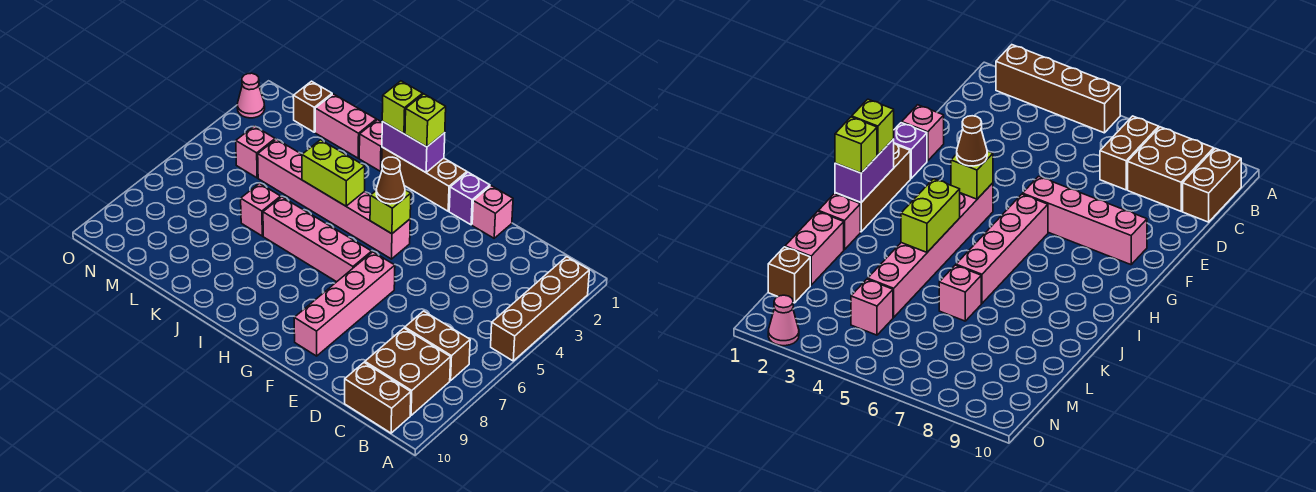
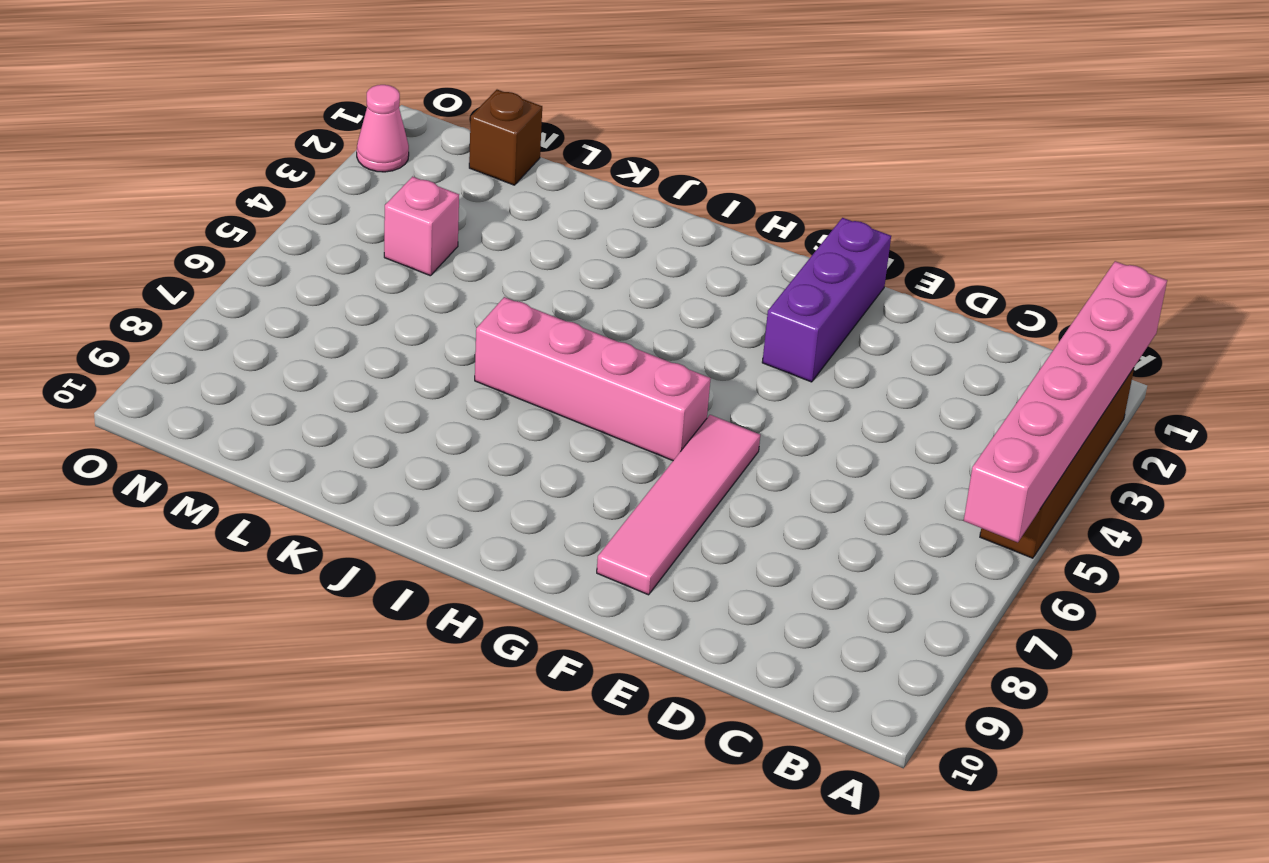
pink brick A1:A6 level 2 -> pink brick G4:L4 level 1
purple brick F1:F3 level 1 -> purple brick F1 level 1
pink tile F6:F9 level 1 -> pink brick F6:F9 level 1
none -> brown brick B7:C7 level 1
none -> brown brick B8:C9 level 1
none -> brown brick B10:C10 level 1

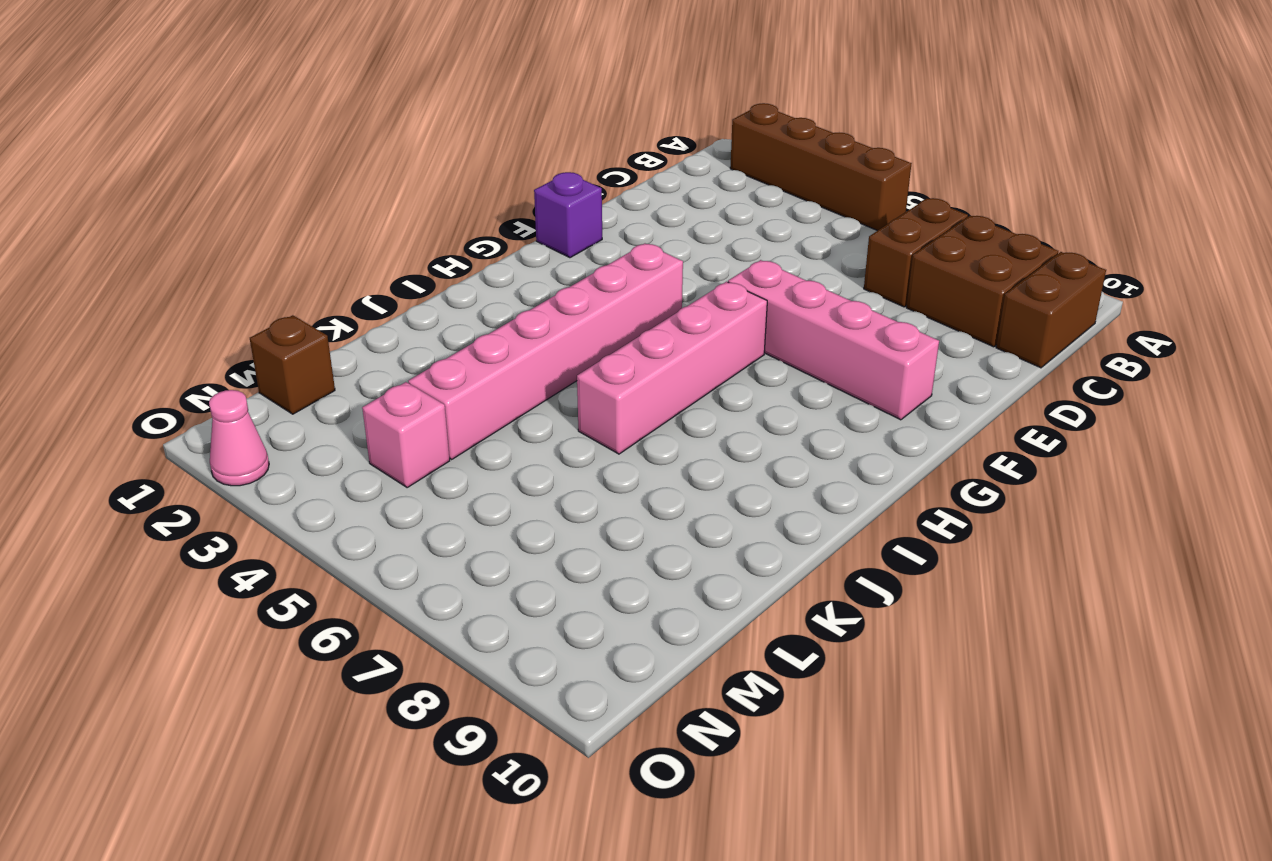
none -> pink brick E1 level 1
none -> brown brick G1:I1 level 1
none -> pink brick J1 level 1

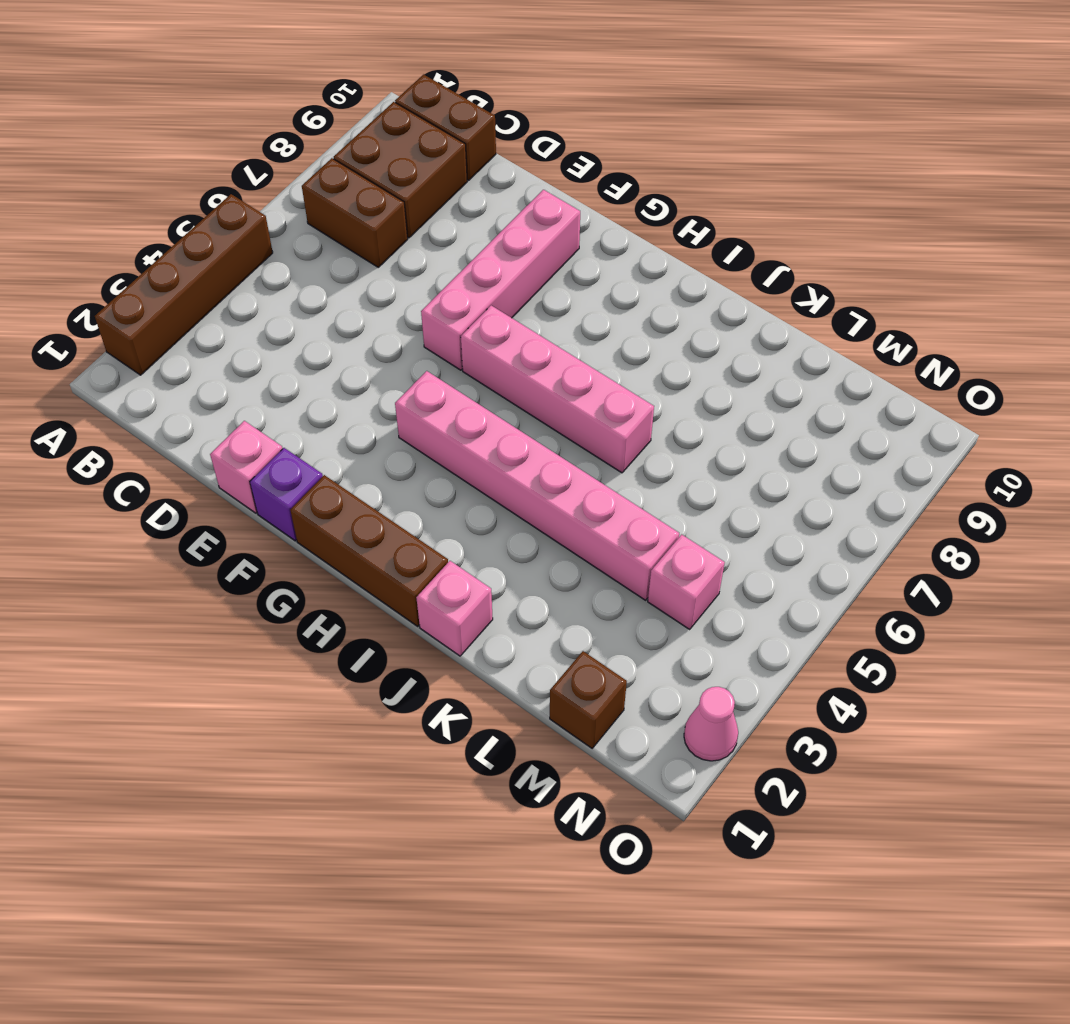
none -> pink brick K1:L1 level 1
none -> pink brick K6 level 1
none -> lime brick G4 level 2

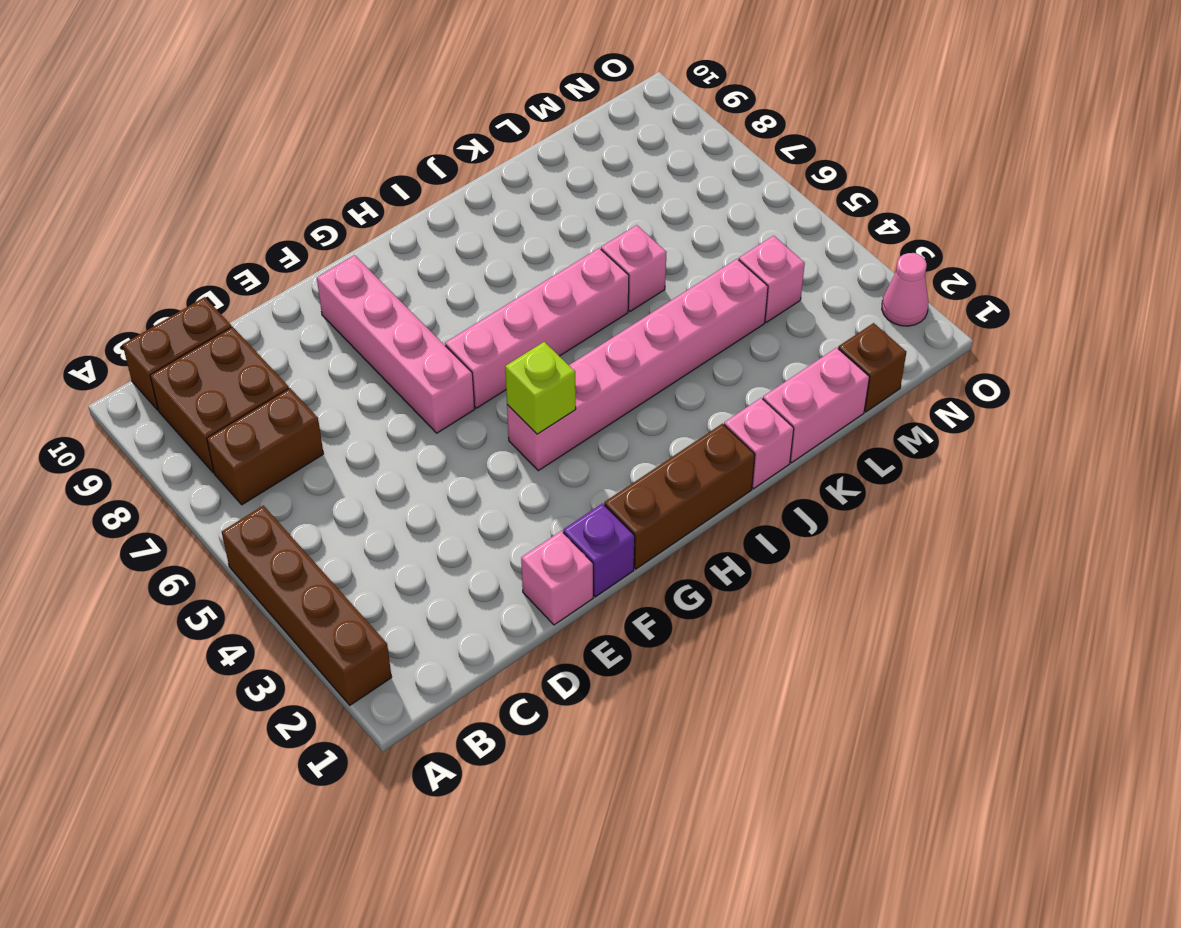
none -> purple brick H1:I1 level 2
none -> lime brick I4:J4 level 2
none -> brown cone G4 level 3

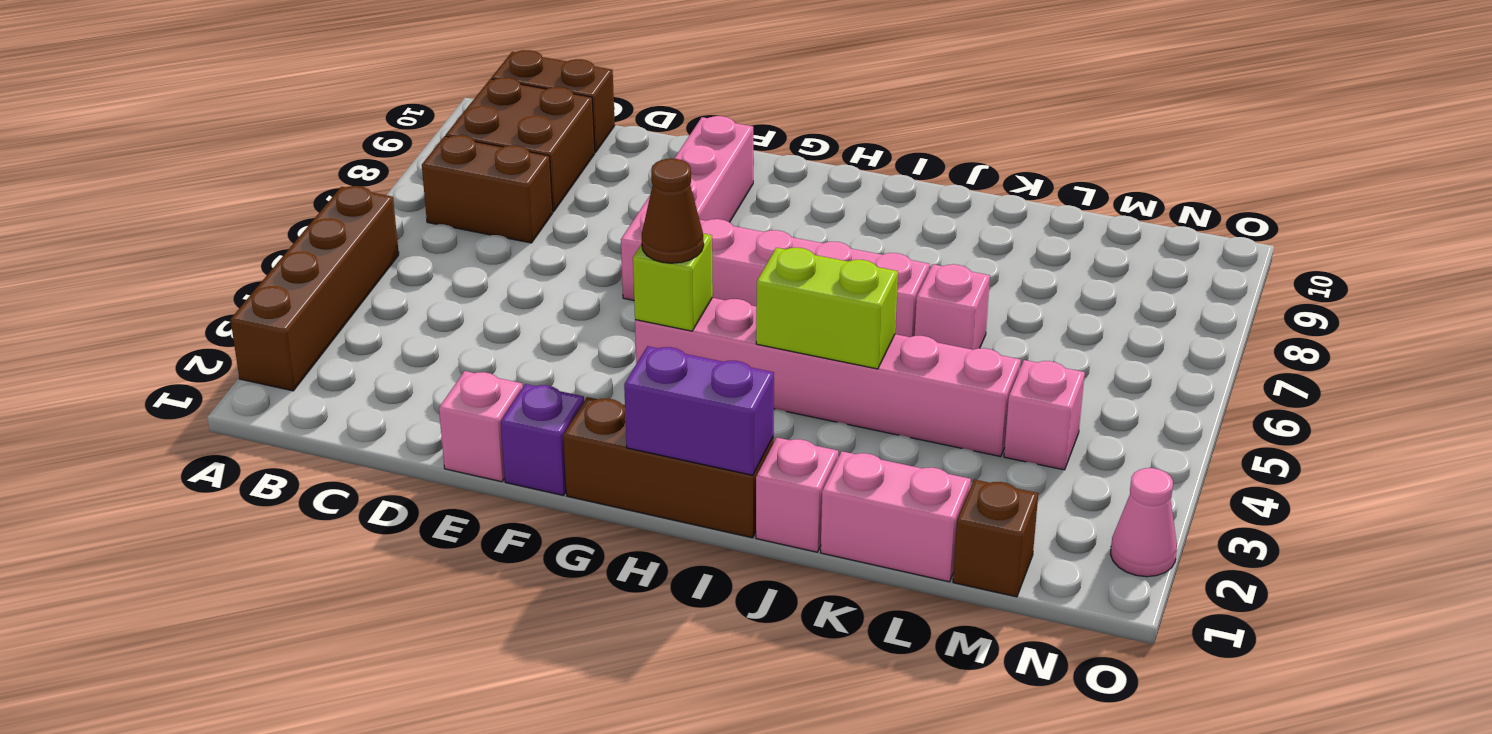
none -> lime brick H1 level 3
none -> lime brick I1 level 3

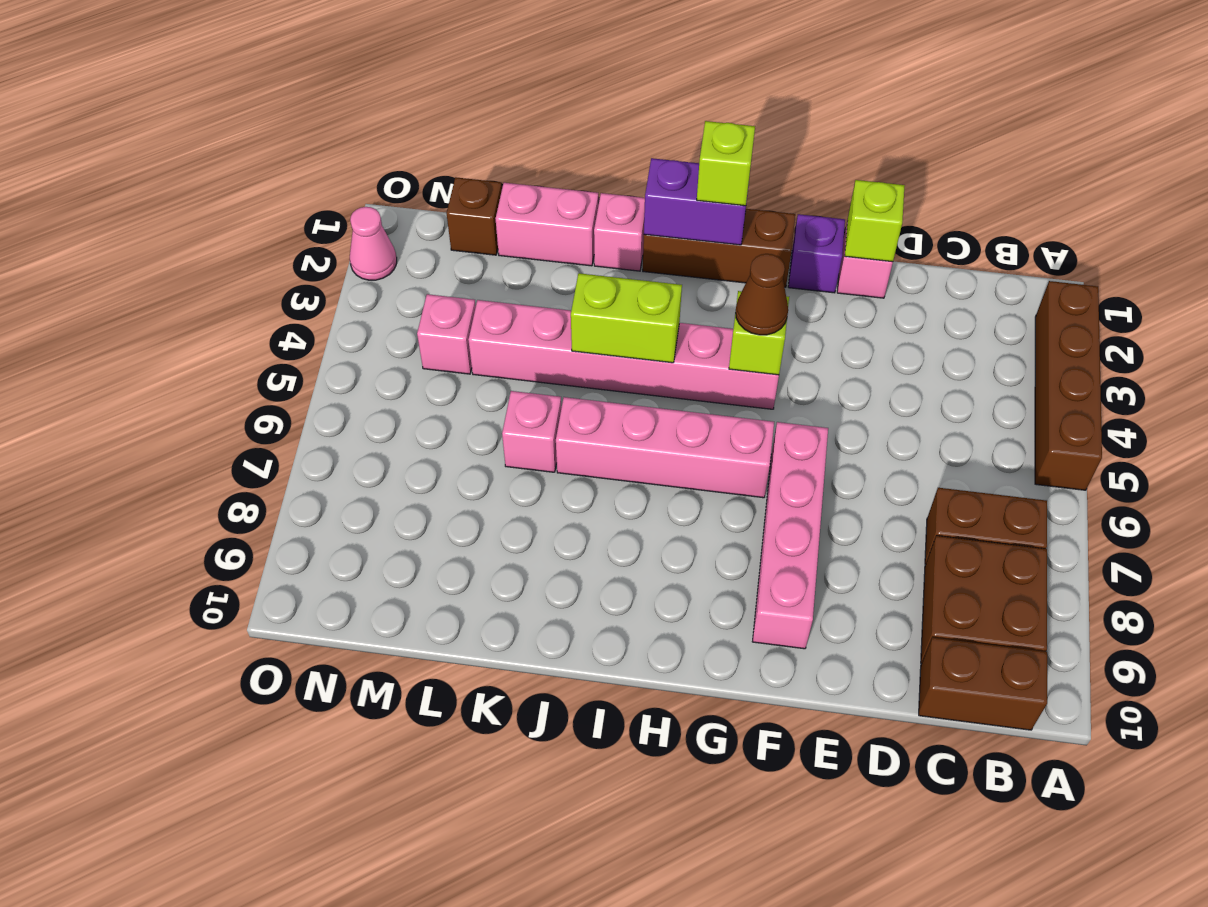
lime brick E1 level 2 -> lime brick I1 level 3

